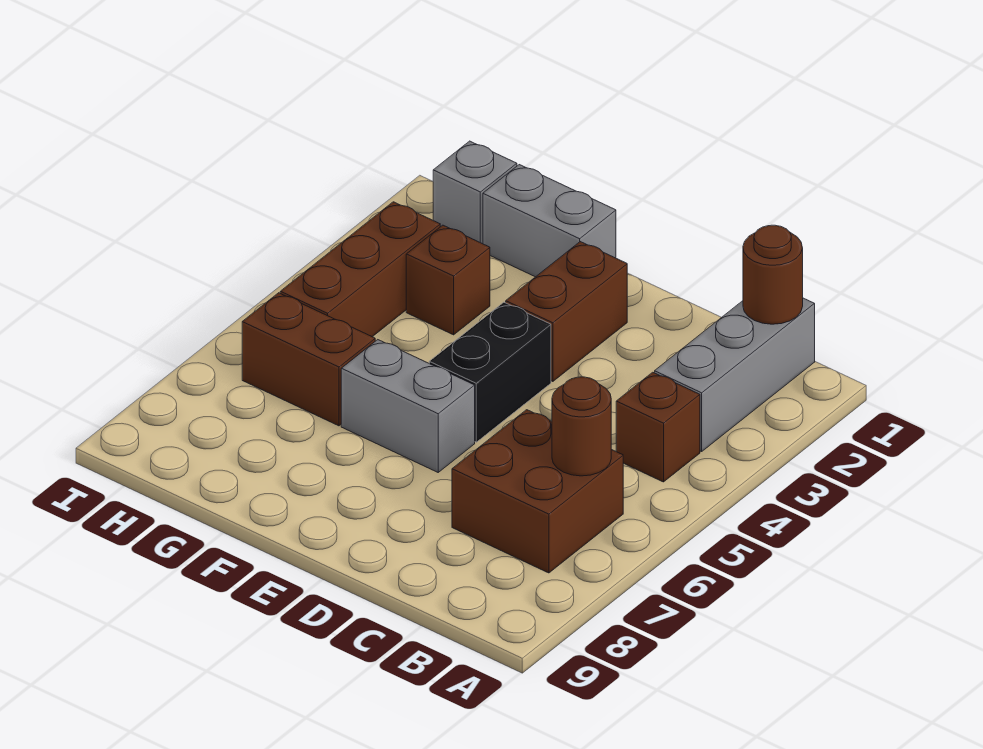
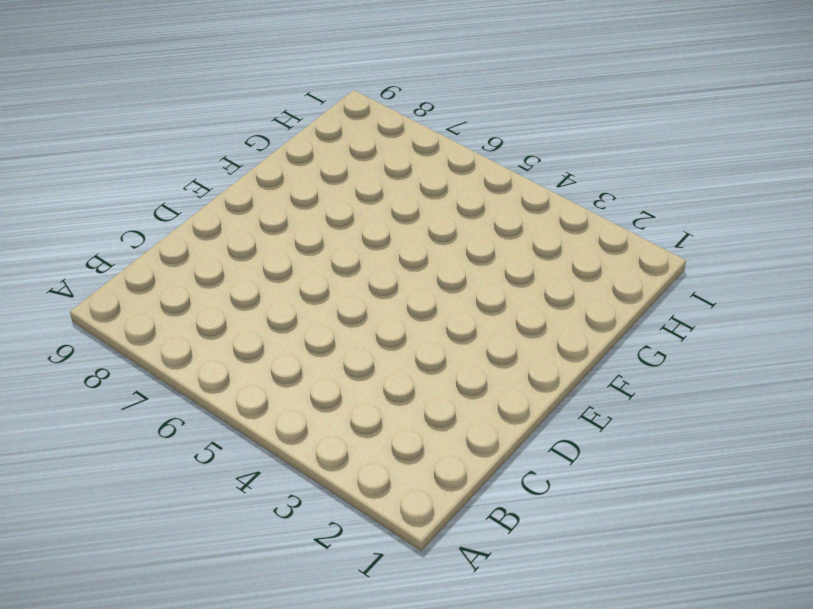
none -> grey brick B1:B3 level 1
none -> brown brick B4 level 1
none -> brown brick B6:C7 level 1

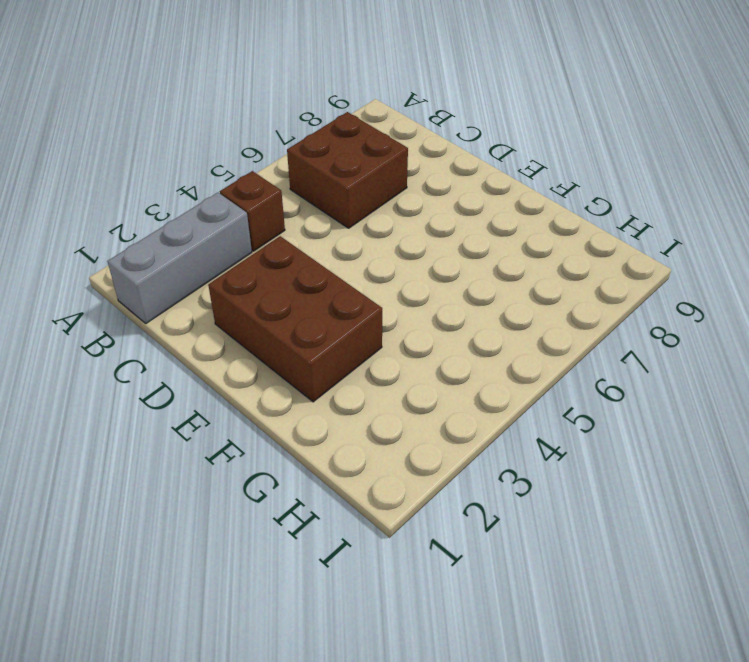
brown brick D2:F3 level 1 -> brown brick E2:E3 level 1
none -> black brick E4:E5 level 1
none -> grey brick E6:F6 level 1
none -> grey brick F1:G1 level 1

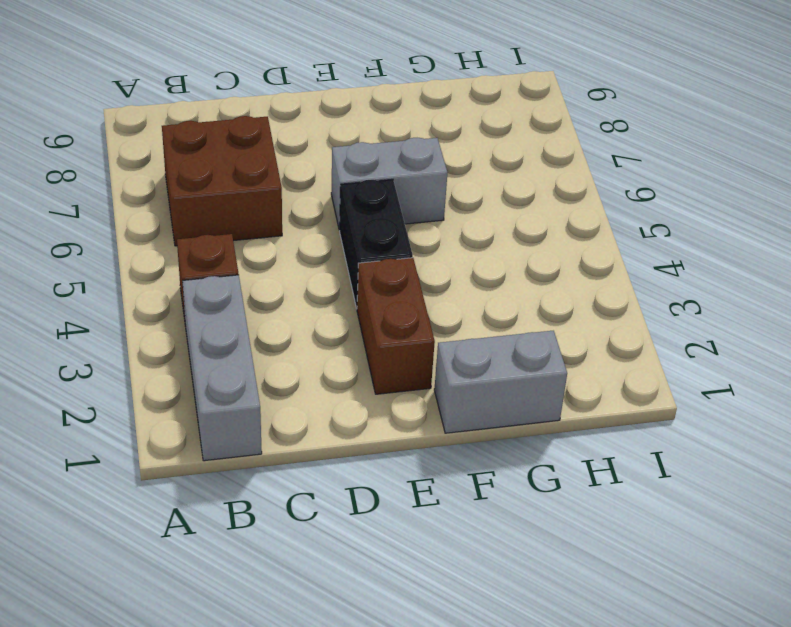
none -> brown brick G3 level 1
none -> brown brick G6:H6 level 1
none -> grey brick H1 level 1

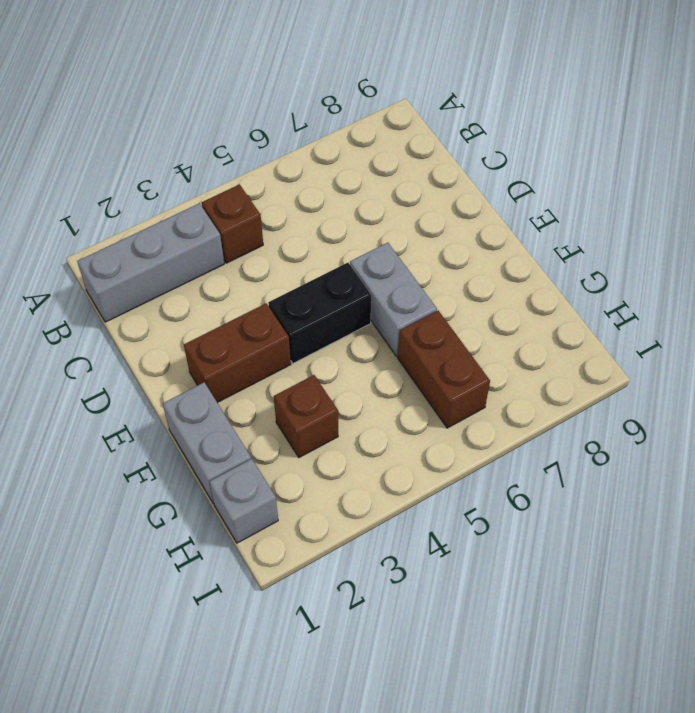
none -> brown brick B6:C7 level 1
none -> brown brick H3:H5 level 1
none -> brown round brick B1 level 2

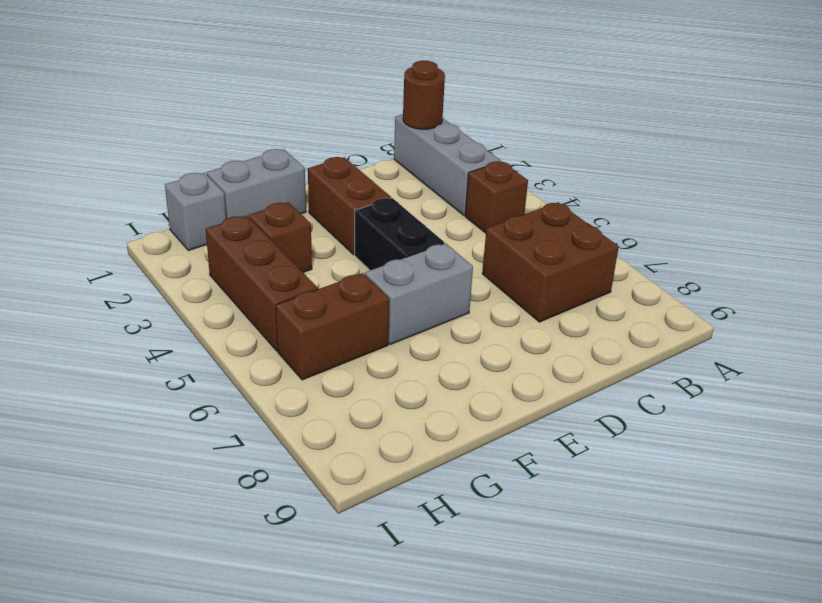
none -> brown round brick B6 level 2

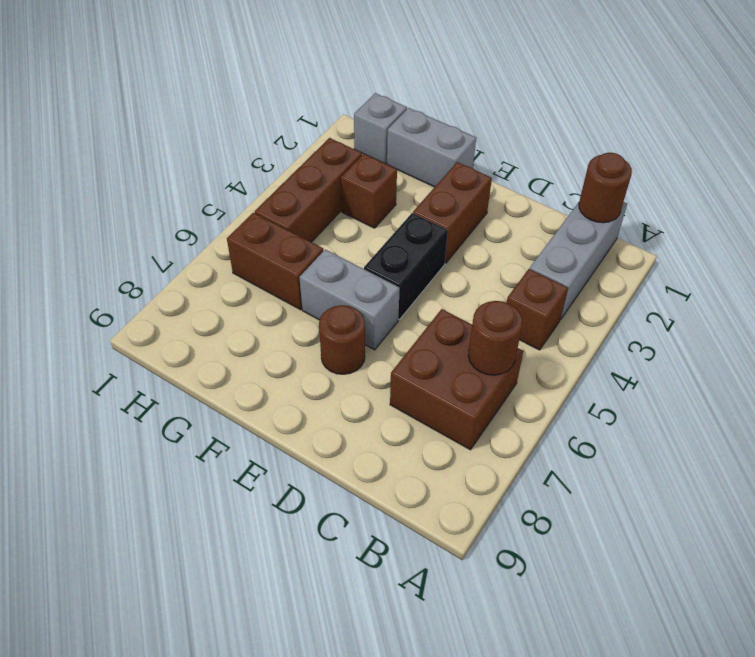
brown round brick E7 level 1 -> none

